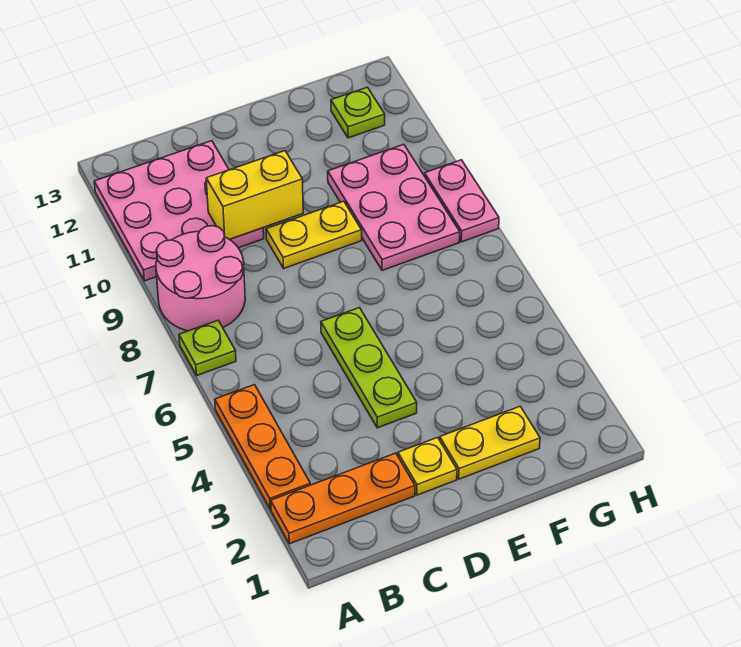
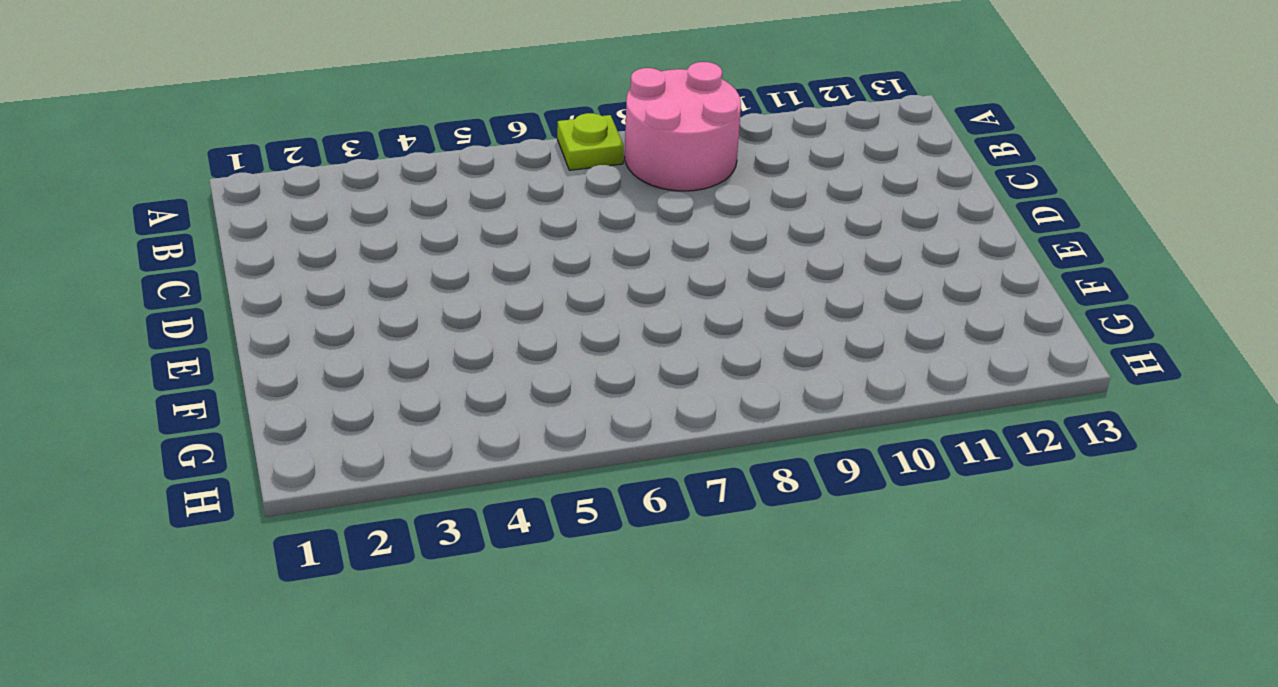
none -> orange plate A2:C2 level 1
none -> orange plate A3:A5 level 1
none -> pink plate A10:C12 level 1

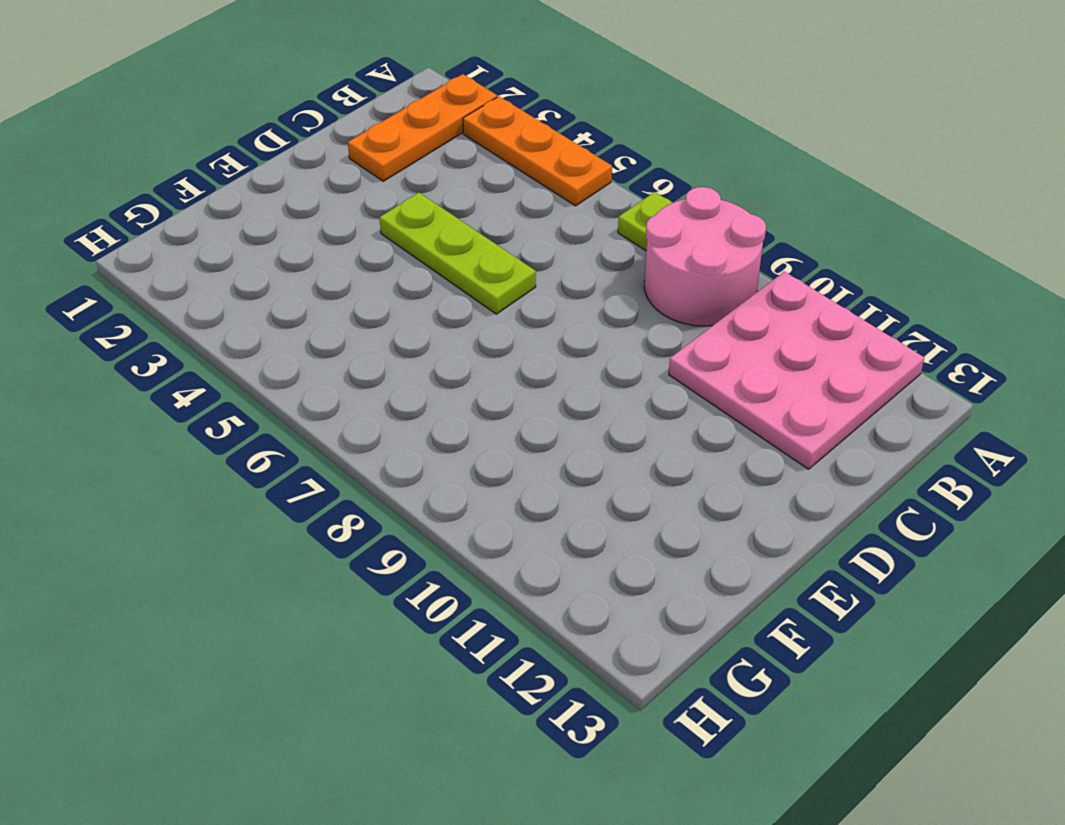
none -> yellow plate D2 level 1
none -> yellow plate D9:E9 level 1
none -> yellow plate E2:F2 level 1

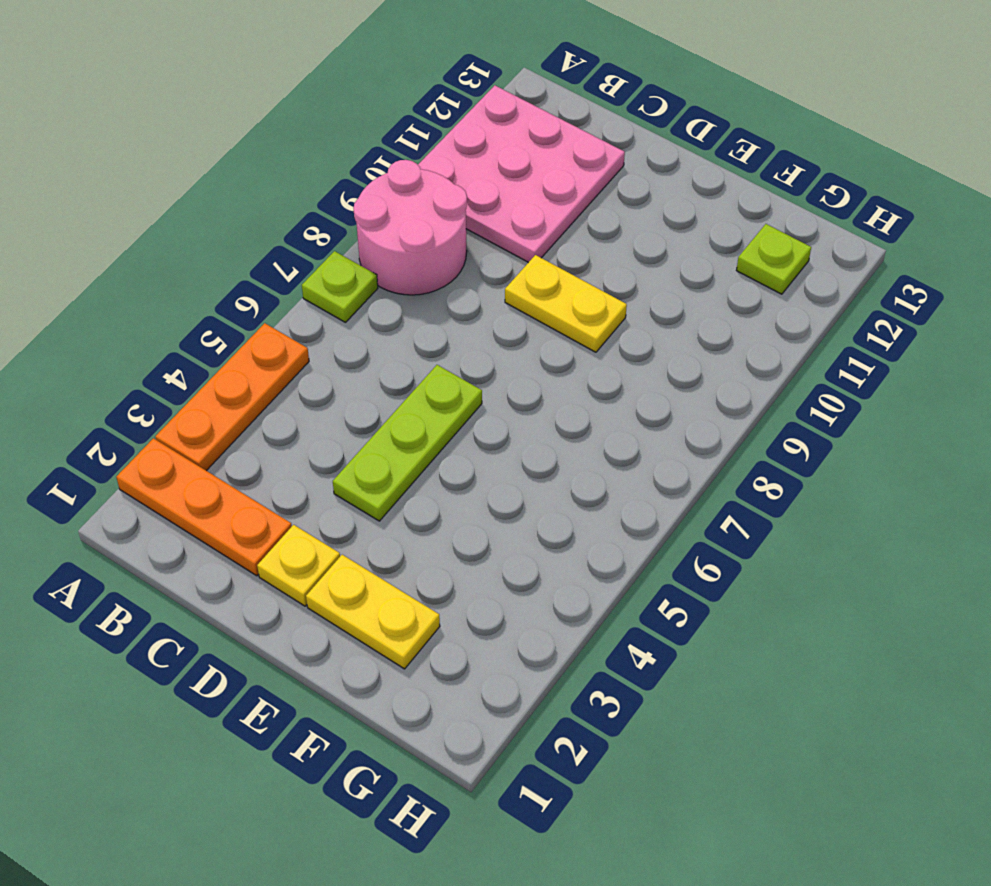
none -> pink plate F8:G10 level 1
none -> pink plate H8:H9 level 1
none -> yellow brick C10:D10 level 2

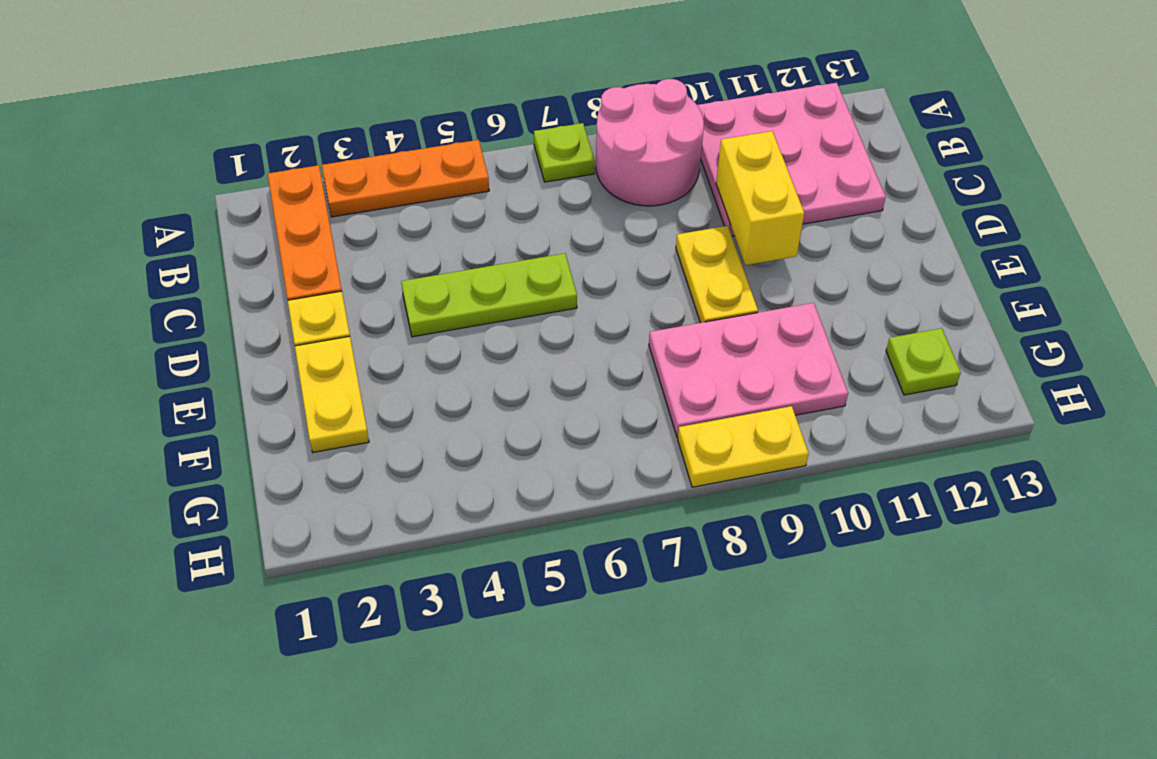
yellow plate H8:H9 level 1 -> pink plate H8:H9 level 1

